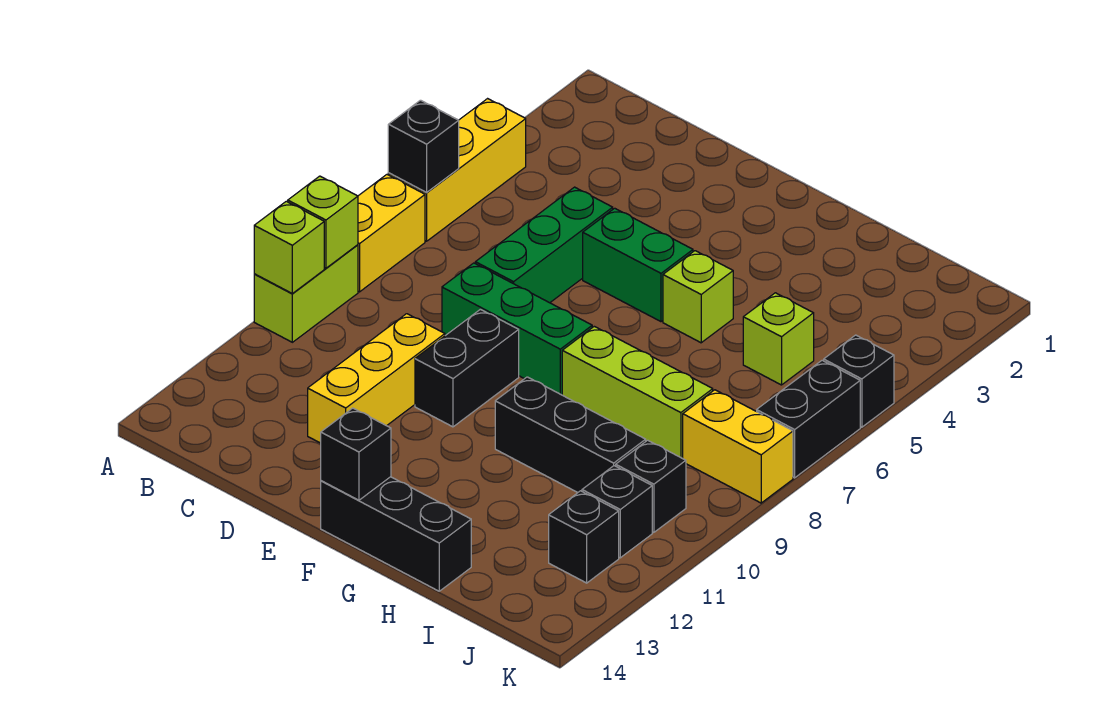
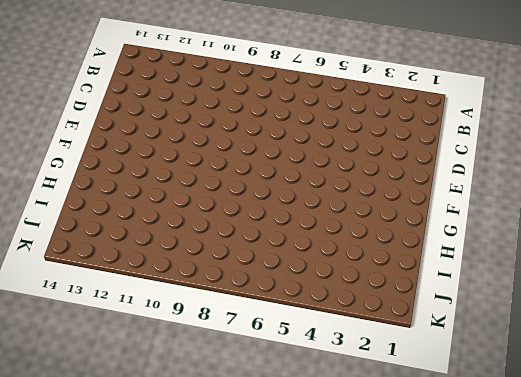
none -> yellow brick A4:A6 level 1
none -> yellow brick A7:A8 level 1
none -> lime brick A9:A10 level 1

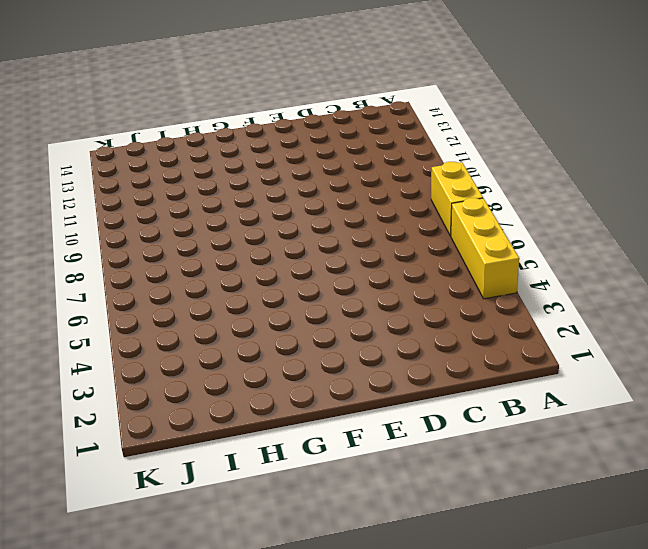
none -> lime brick A9:A10 level 1
none -> green brick D5:D7 level 1
none -> green brick D8:F8 level 1

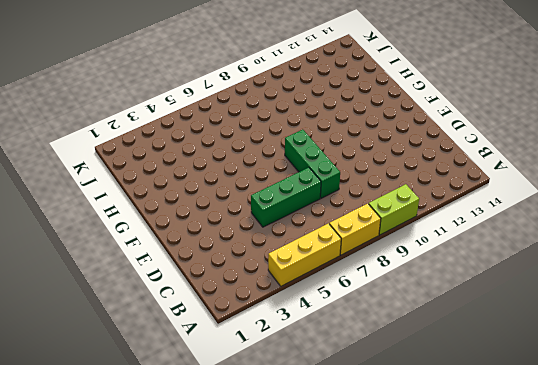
none -> yellow brick D10:D12 level 1
none -> green brick E5:F5 level 1
none -> black brick E9:E10 level 1

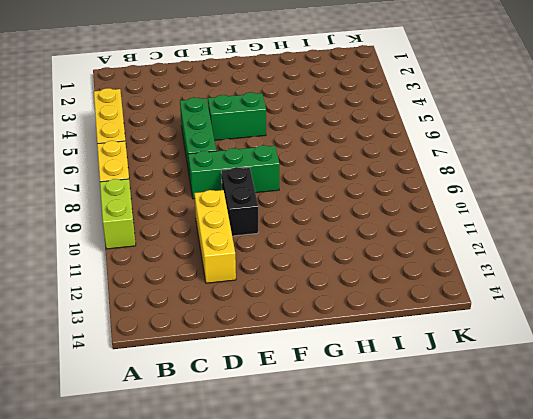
none -> black brick F14:H14 level 1
none -> lime brick G5 level 1
none -> lime brick G8:I8 level 1

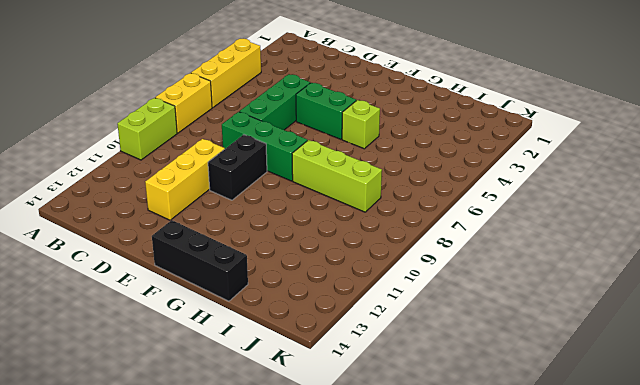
none -> black brick G10:I10 level 1
none -> lime brick I5 level 1
none -> yellow brick J8:K8 level 1

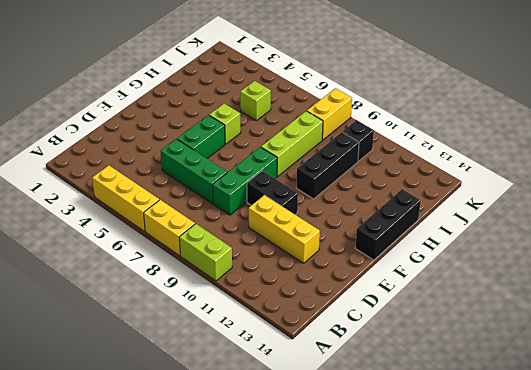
none -> black brick J11 level 1
none -> black brick J12 level 1
none -> black brick K5 level 1

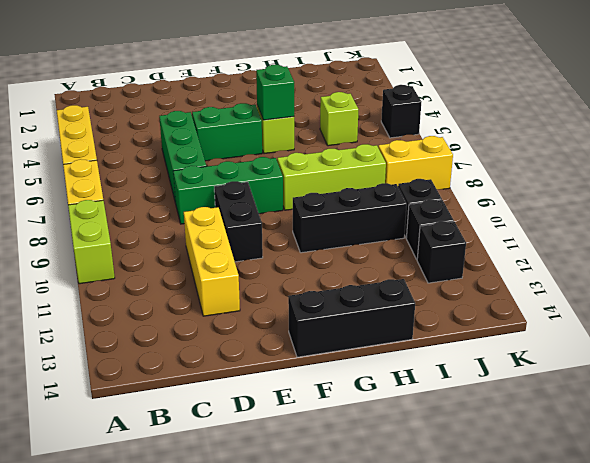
green brick G5 level 2 -> none
none -> black brick K6:K7 level 1
none -> black brick A6 level 2
none -> lime brick A9 level 2

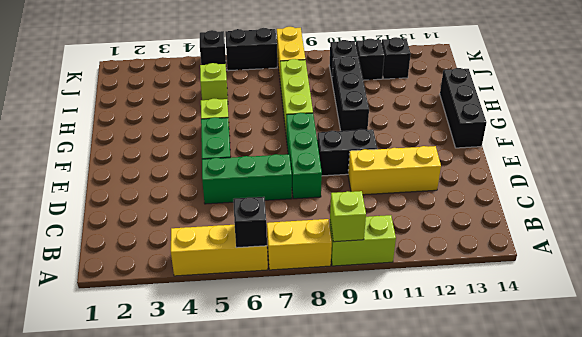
none -> lime brick A10 level 2
none -> black brick F14 level 2

